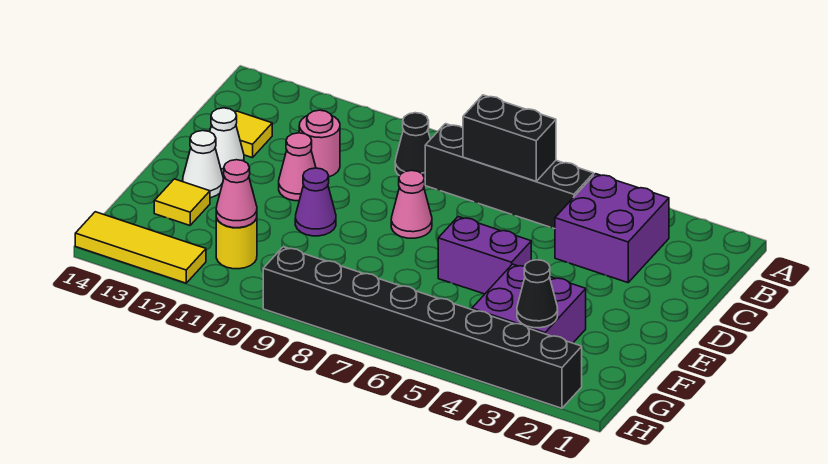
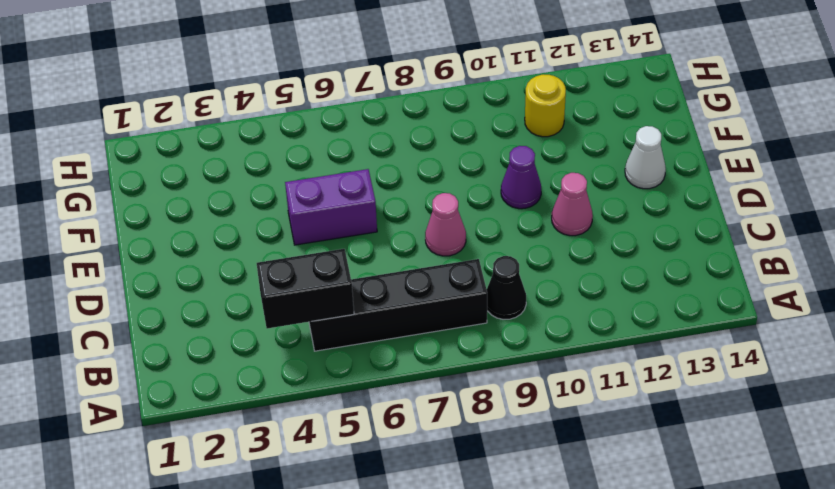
black brick B4:B5 level 2 -> black brick B6:B7 level 2
none -> purple brick B3:C4 level 1
none -> pink round brick C11 level 1
none -> yellow tile C13 level 1

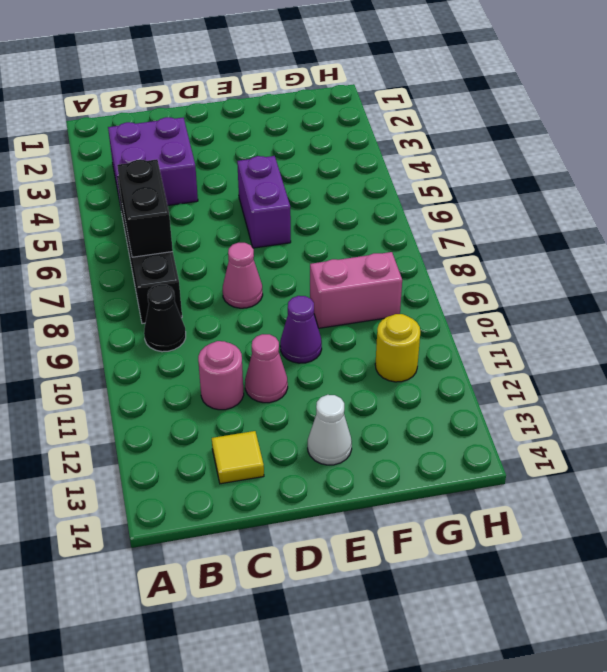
pink brick F9:G9 level 1 -> none
none -> white cone D13 level 1
none -> purple brick F3:G4 level 1
none -> yellow tile F13 level 1

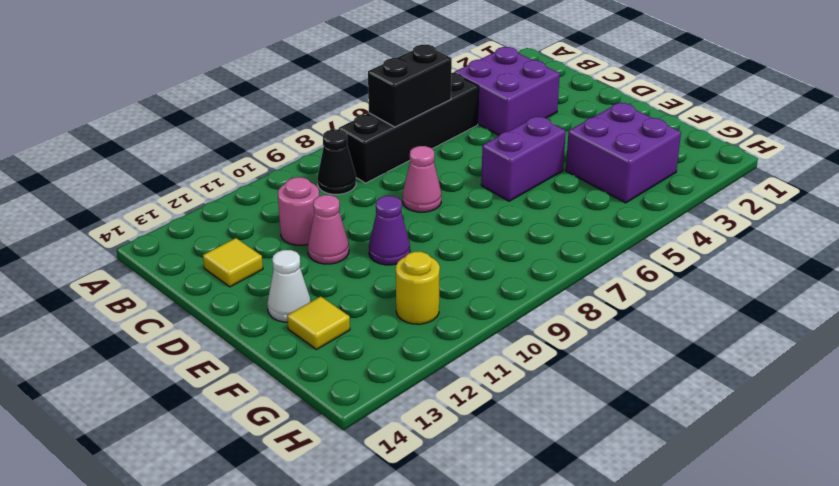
none -> white cone D13 level 1
none -> black brick H2:H9 level 1
none -> yellow tile H12:H14 level 1

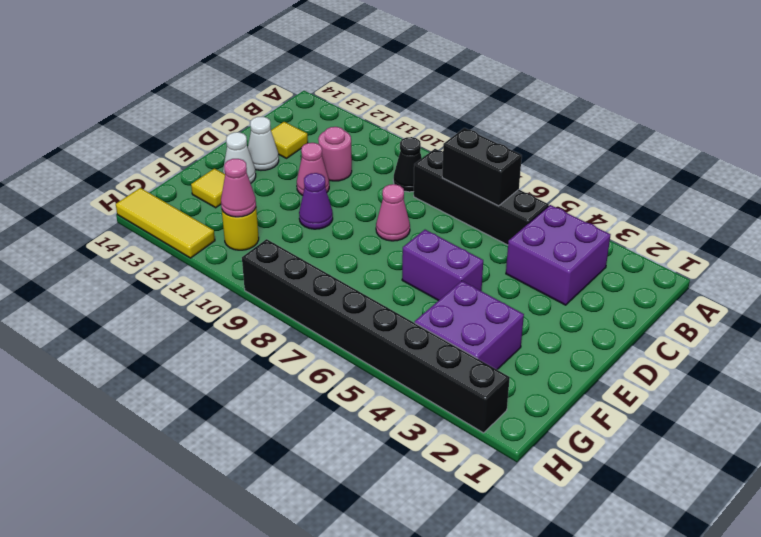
none -> black cone G3 level 2

